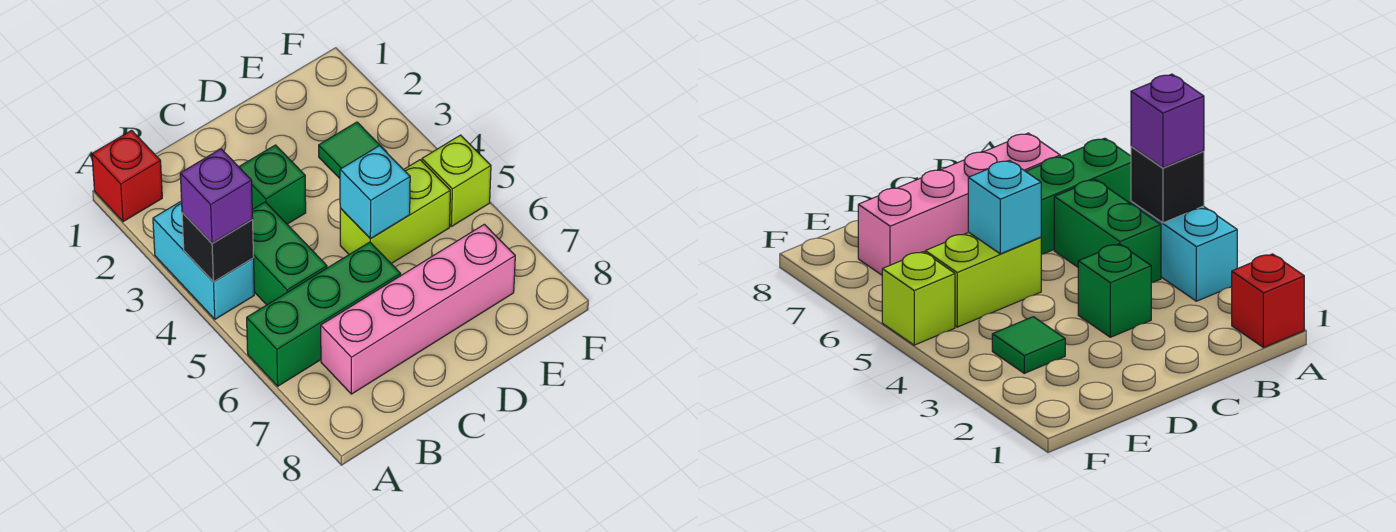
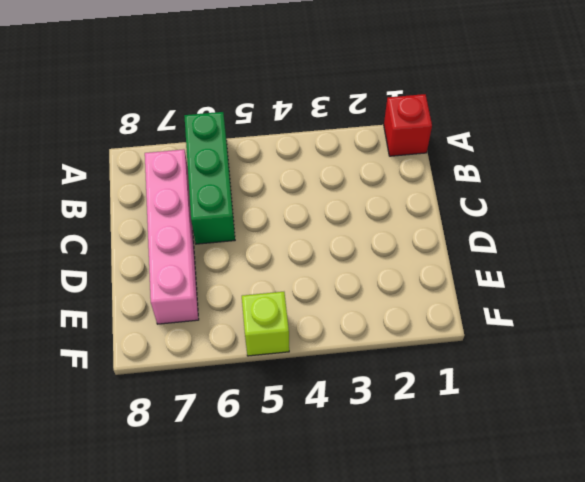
none -> cyan brick A3:A4 level 1
none -> green brick B4:B5 level 1
none -> green brick C3 level 1

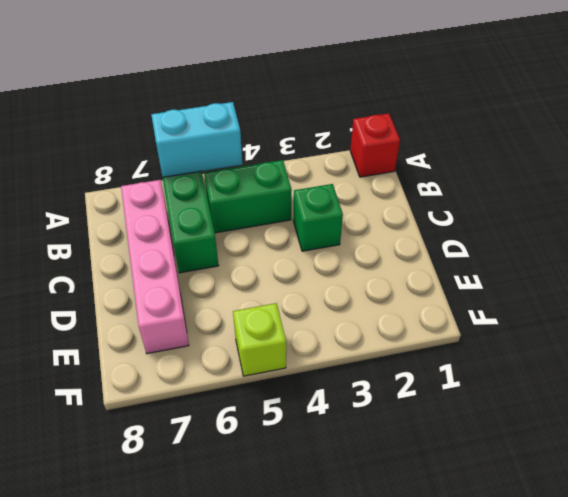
cyan brick A5:A6 level 2 -> cyan brick A3:A4 level 1
none -> lime brick D5:E5 level 1
none -> green tile E3 level 1
none -> black brick A4 level 2

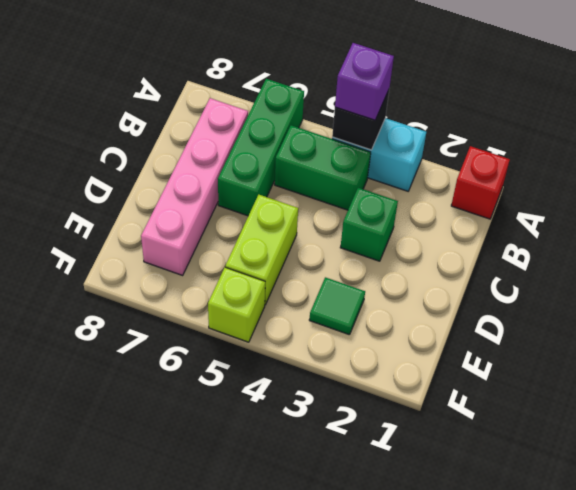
none -> cyan brick D5 level 2

